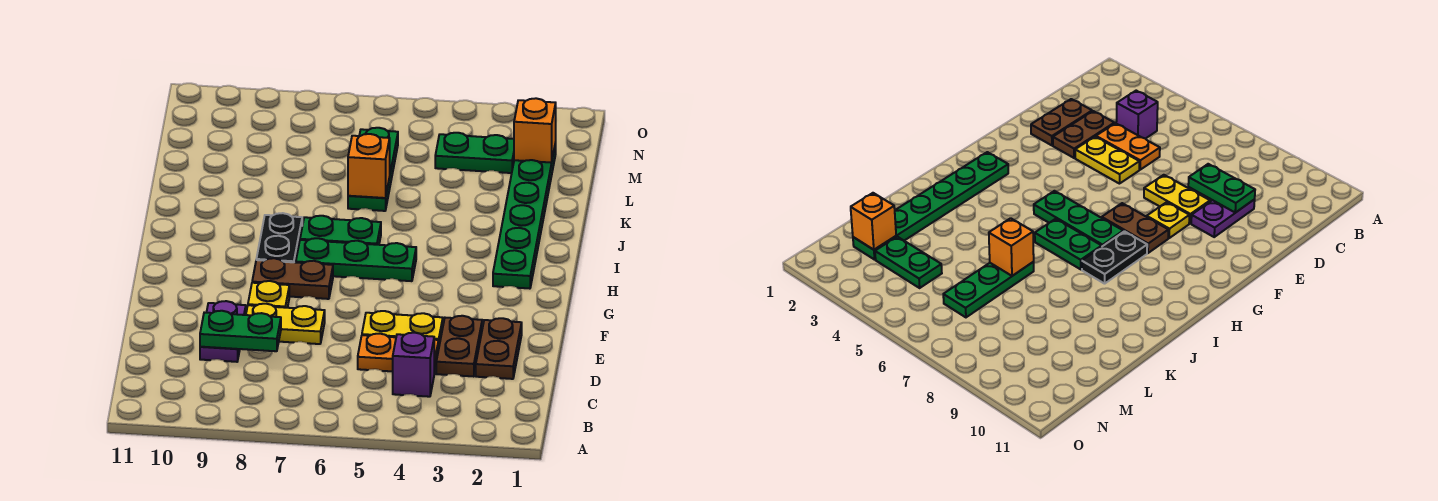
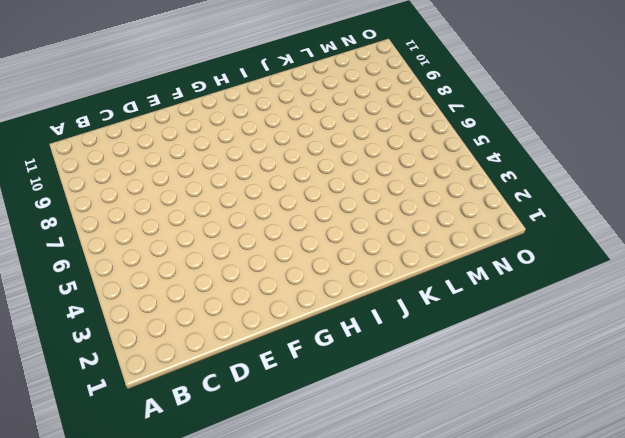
none -> purple brick C4 level 1
none -> brown plate D2:E2 level 1
none -> brown plate D3:E3 level 1

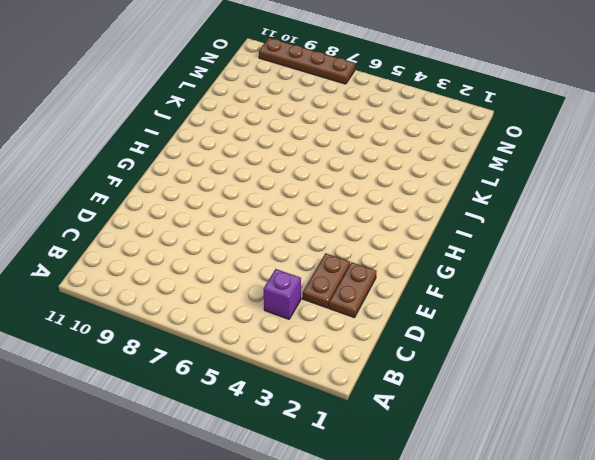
brown plate O7:O10 level 1 -> none
none -> orange plate D4:D5 level 1
none -> purple plate D9:E9 level 1
none -> yellow plate E4:E5 level 1

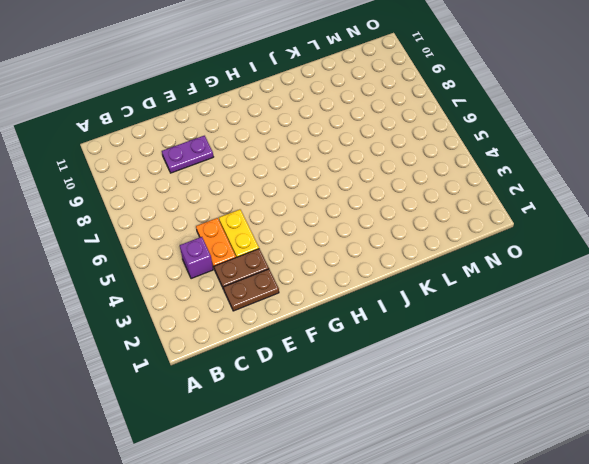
none -> yellow plate E7:E8 level 1
none -> yellow plate F8 level 1
none -> brown plate G7:G8 level 1

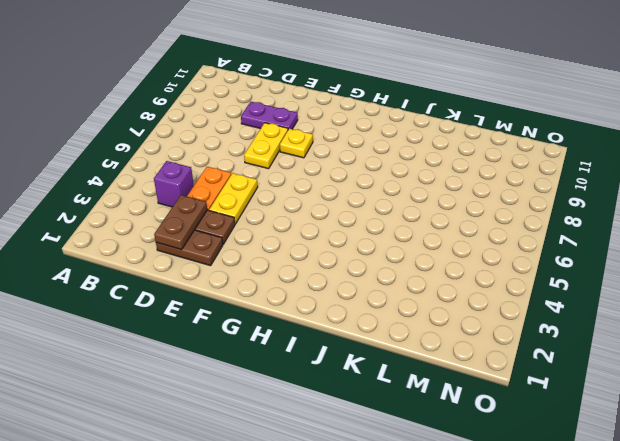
brown plate D2:D3 level 2 -> brown plate G7:G8 level 1
none -> green plate H2:M2 level 1
none -> green plate H5:H7 level 1
none -> black plate H8:I8 level 1

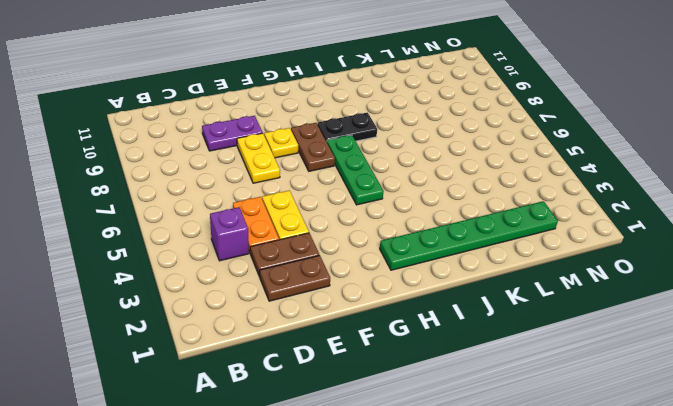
none -> green plate I6:I7 level 1
none -> green plate K6:M6 level 1
none -> green plate M3:M4 level 1

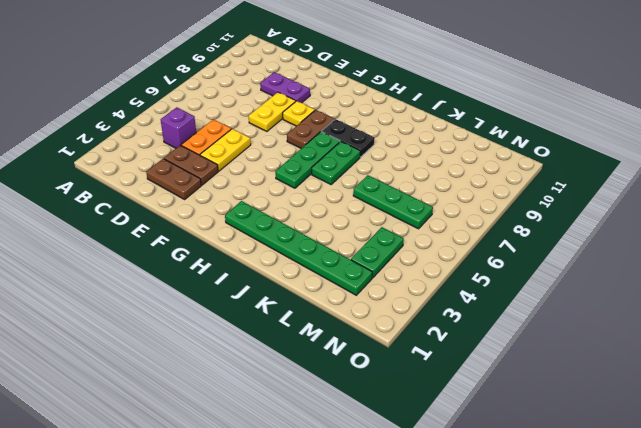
none -> green plate D8:D9 level 2
none -> orange brick K6 level 2
none -> orange brick M2 level 2

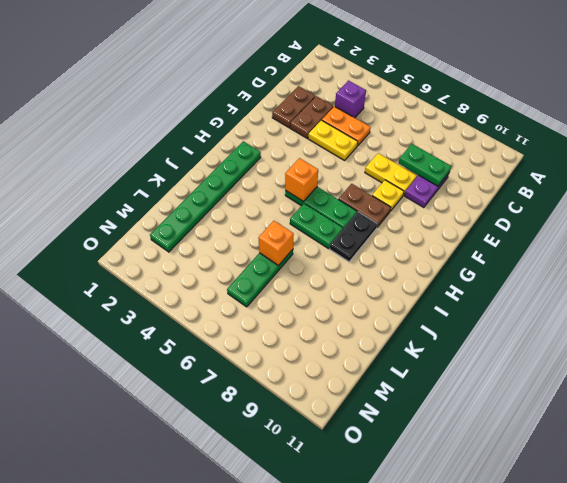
orange brick H5 level 2 -> orange brick M2 level 2
none -> green plate M3:M4 level 1

